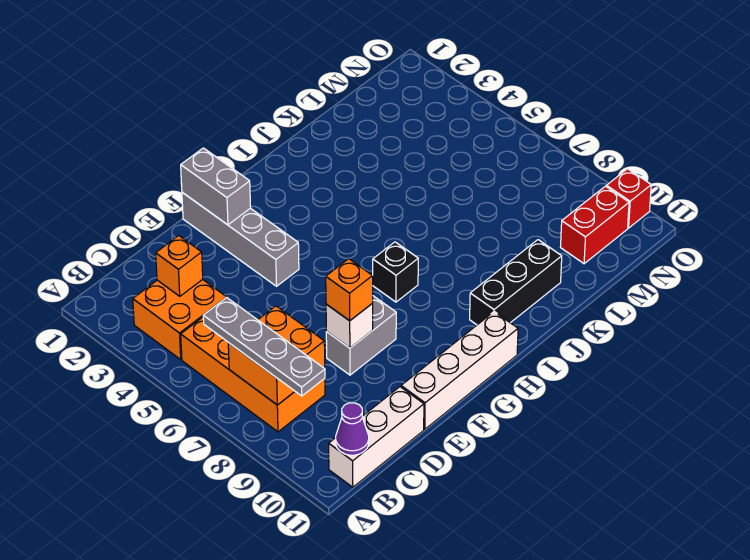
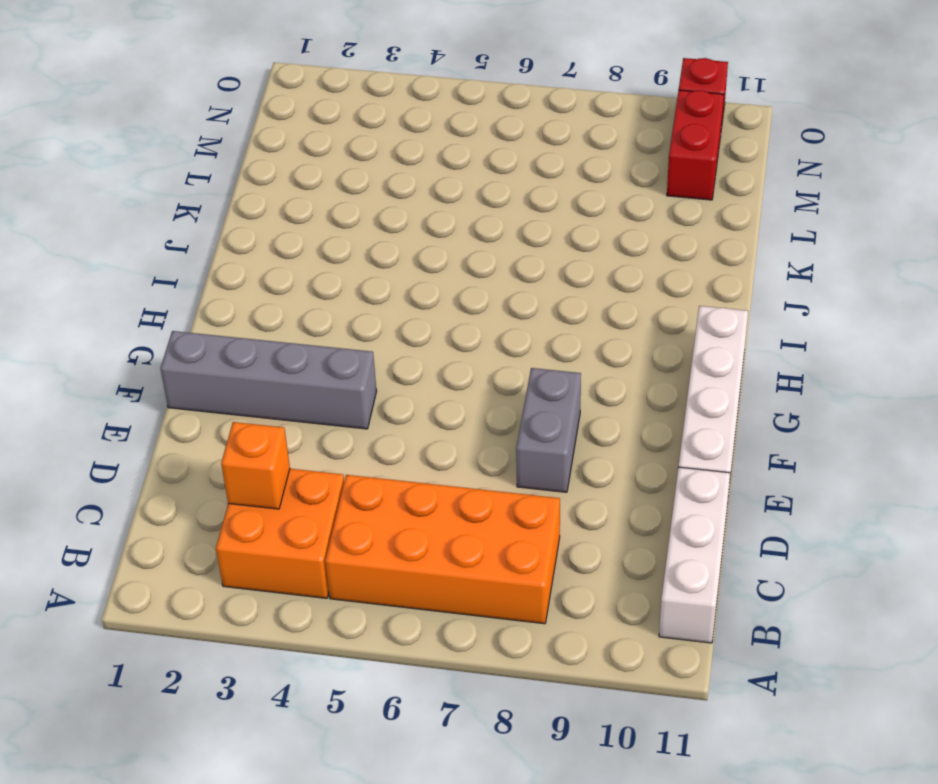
none -> black brick H7 level 1
none -> black brick I10:K10 level 1
none -> orange brick B7:C8 level 2

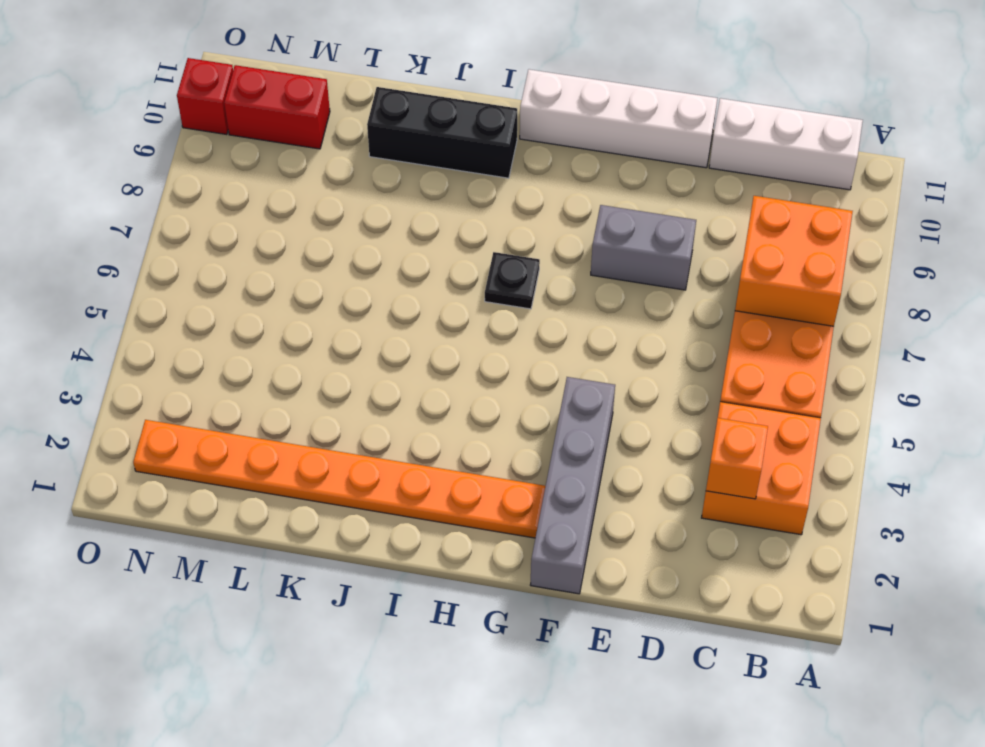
orange plate G2:N2 level 1 -> none
black plate H7 level 1 -> black brick H7 level 1
none -> purple cone B11 level 2
none -> white brick E8 level 2
none -> grey brick F1:F2 level 2

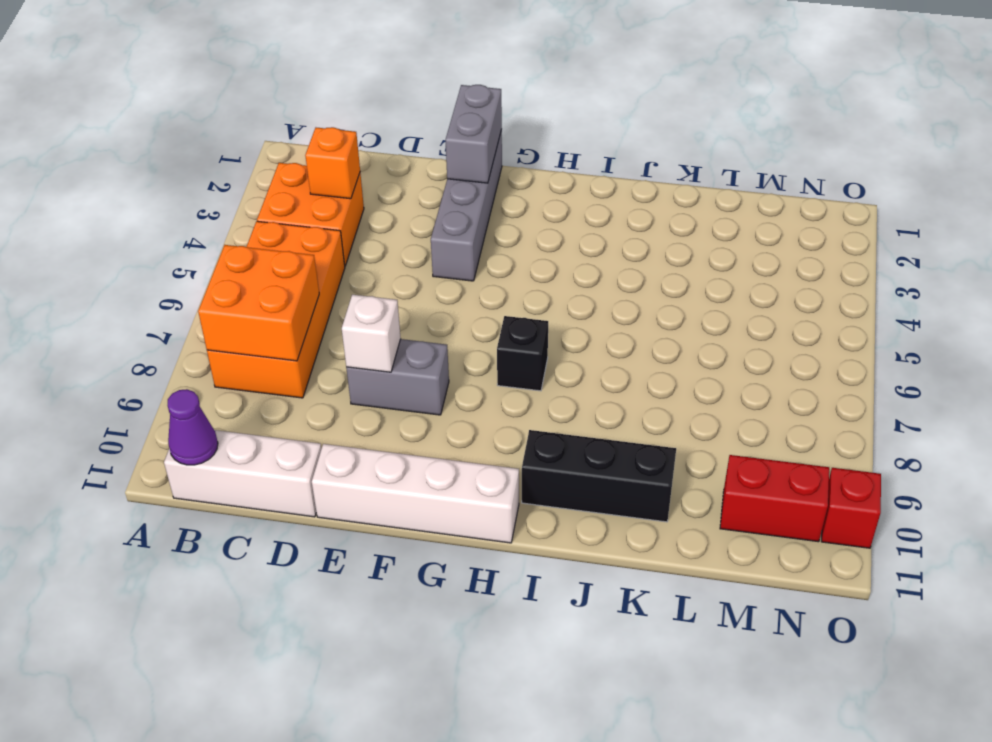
none -> grey plate B6:B9 level 3
none -> orange brick E8 level 3

